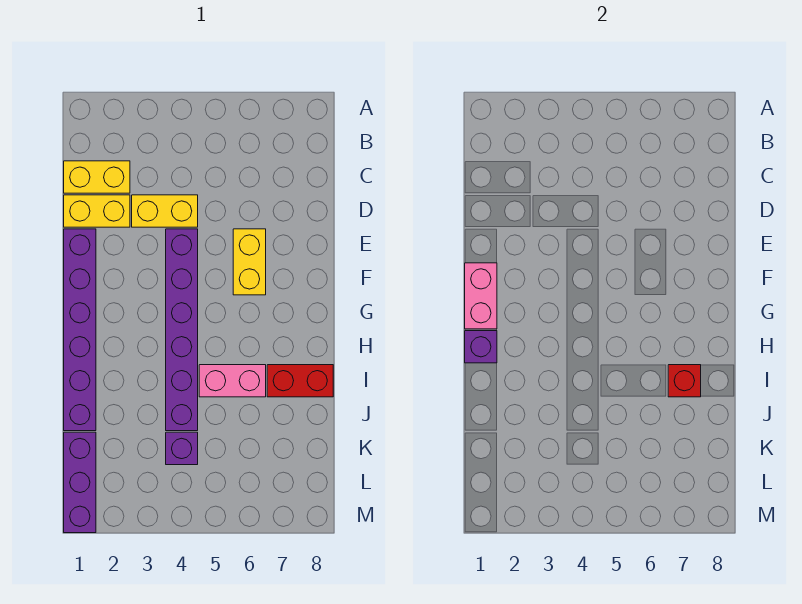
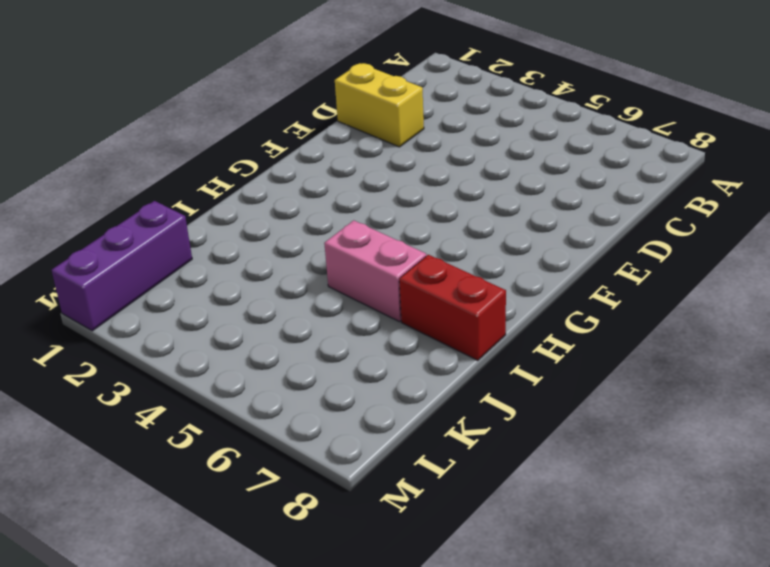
none -> yellow brick C1:C2 level 1
none -> yellow brick D3:D4 level 1
none -> purple brick E1:J1 level 1

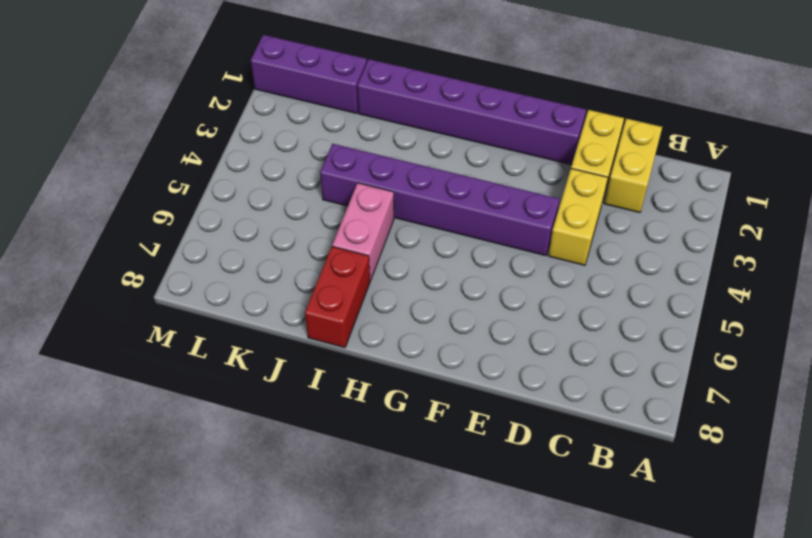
none -> yellow brick E6:F6 level 1
none -> purple brick K4 level 1
none -> pink brick F1:G1 level 2

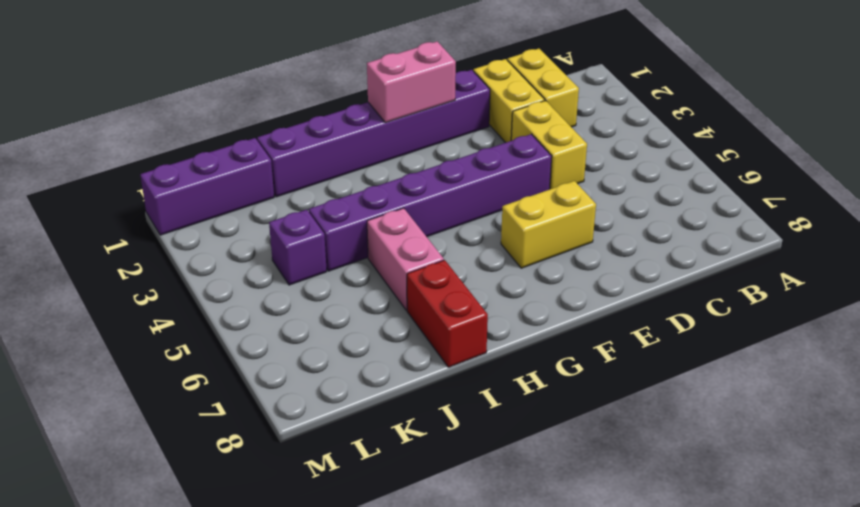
none -> purple brick H1 level 2
none -> red brick I7 level 2

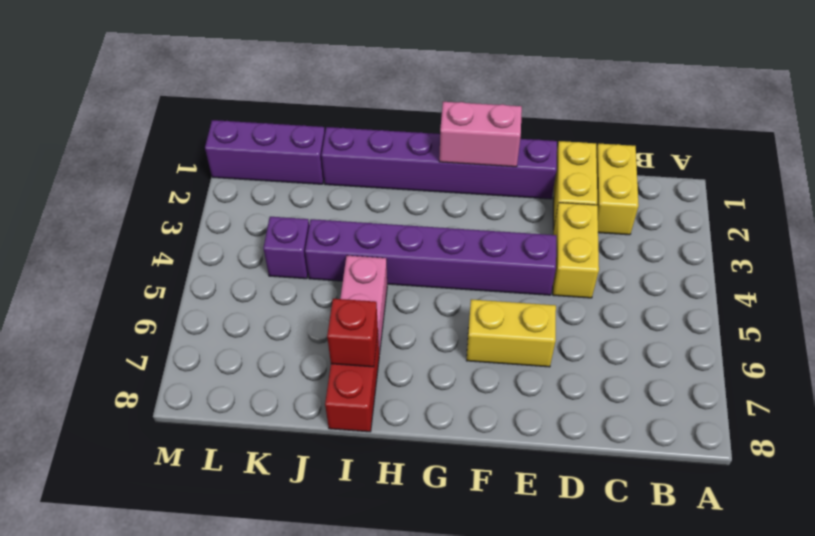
none -> purple brick H1 level 2

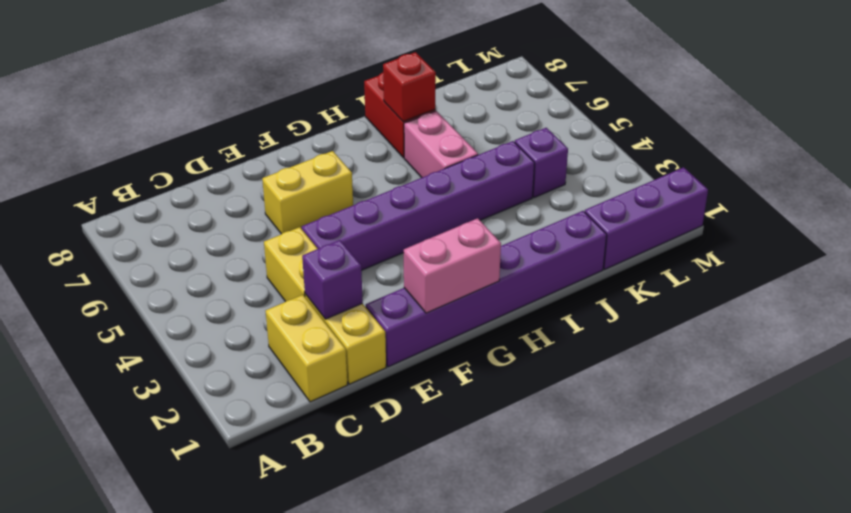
purple brick D2 level 2 -> purple brick H1 level 2

